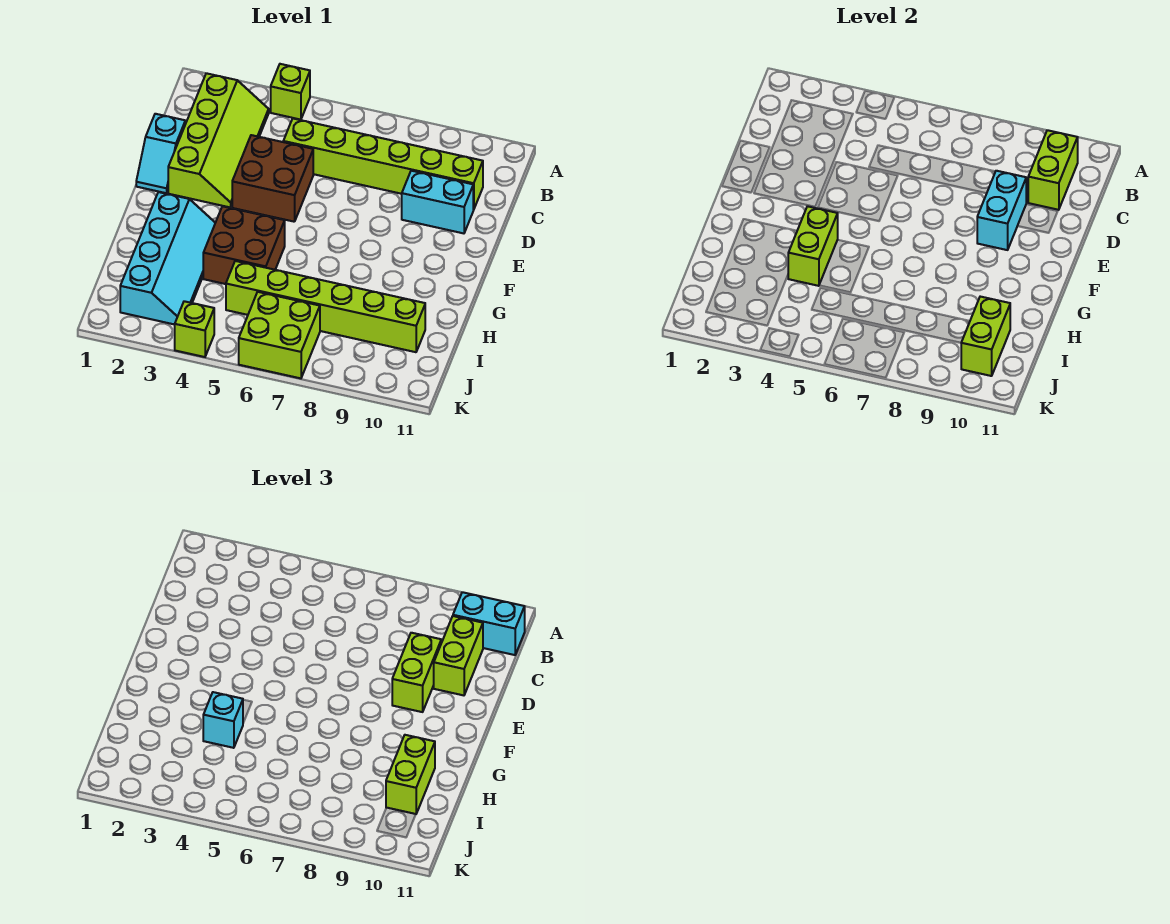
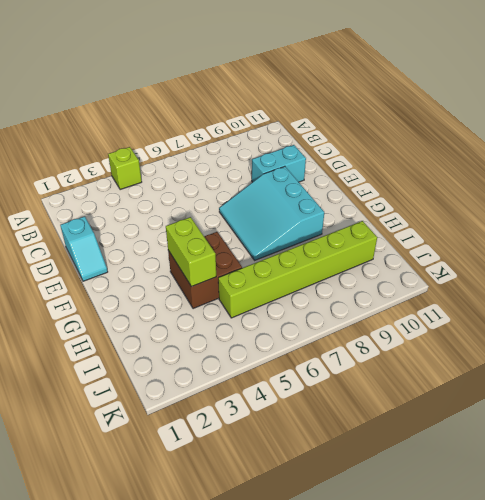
cyan slope E7:G9 level 1 top 9 -> none
none -> lime slope B2:E3 level 1 top 2
none -> lime brick C5:C10 level 1
none -> brown brick D4:E5 level 1

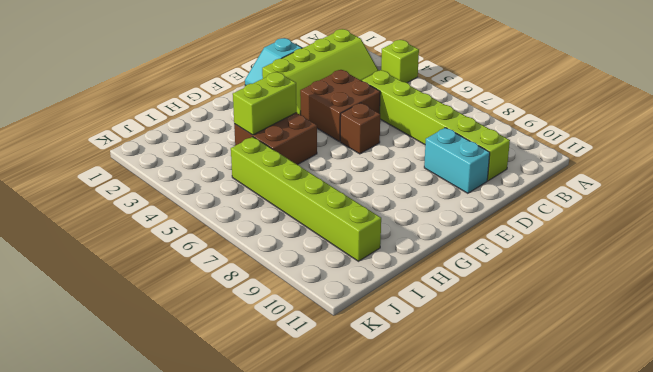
brown brick E6 level 1 -> none
none -> cyan slope G2:J3 level 1 top 2
none -> lime brick J6:K7 level 1
none -> lime brick K4 level 1

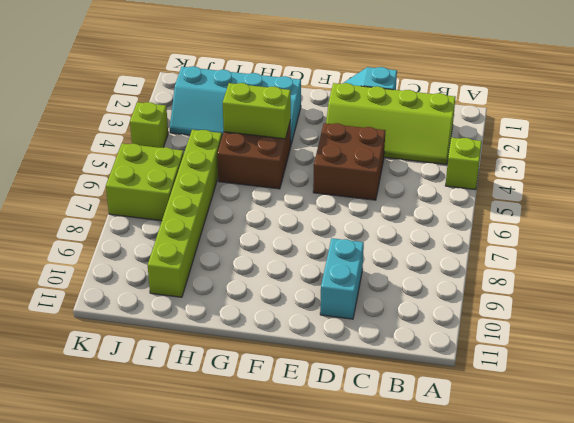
none -> lime brick C5:C10 level 1
none -> lime brick B10:C10 level 2
none -> cyan brick D9:E9 level 2

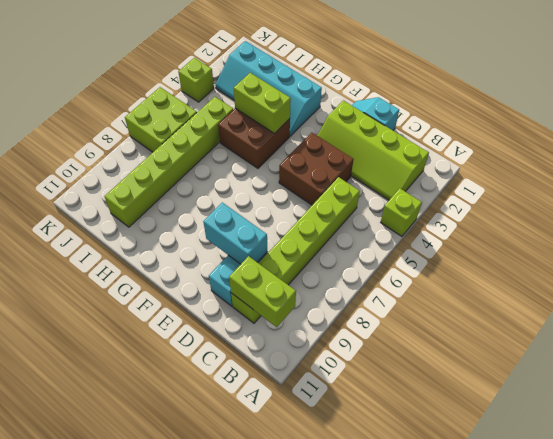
none -> lime brick I10:J10 level 2
none -> cyan brick B10:B11 level 3
none -> lime brick C10:D10 level 3

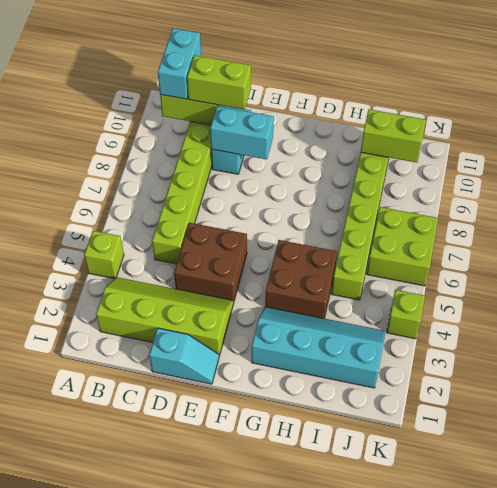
none -> lime brick G4:H4 level 2
none -> lime brick D9:E9 level 3
none -> cyan brick H4 level 3

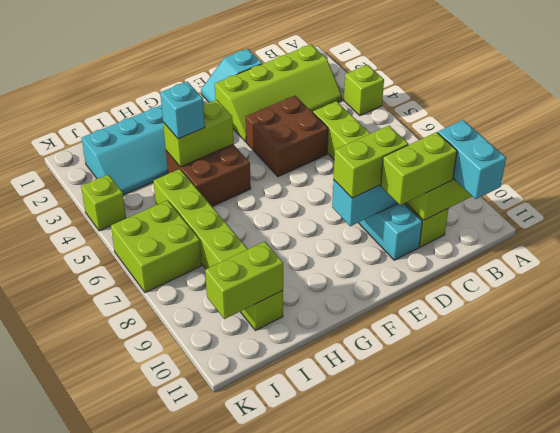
none -> lime brick H10:I10 level 3

